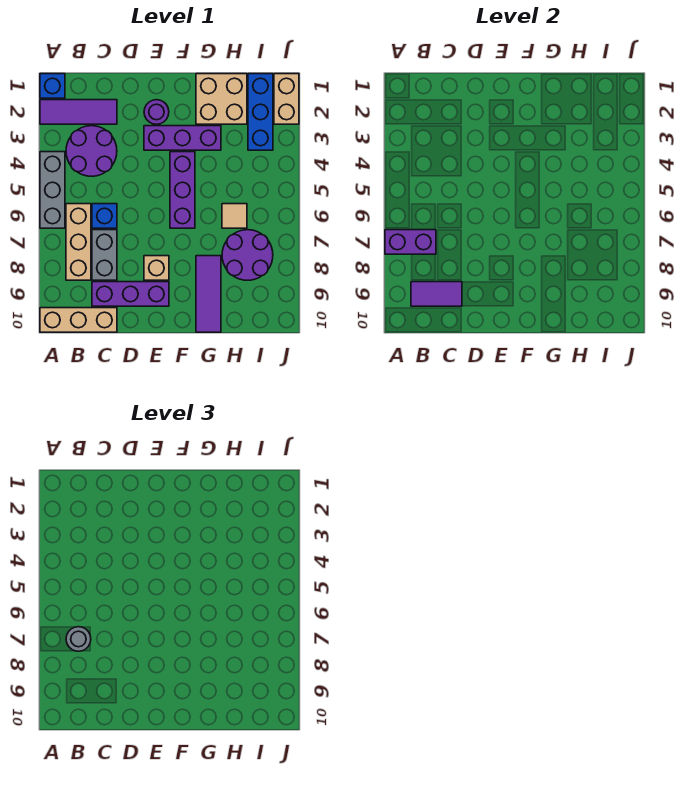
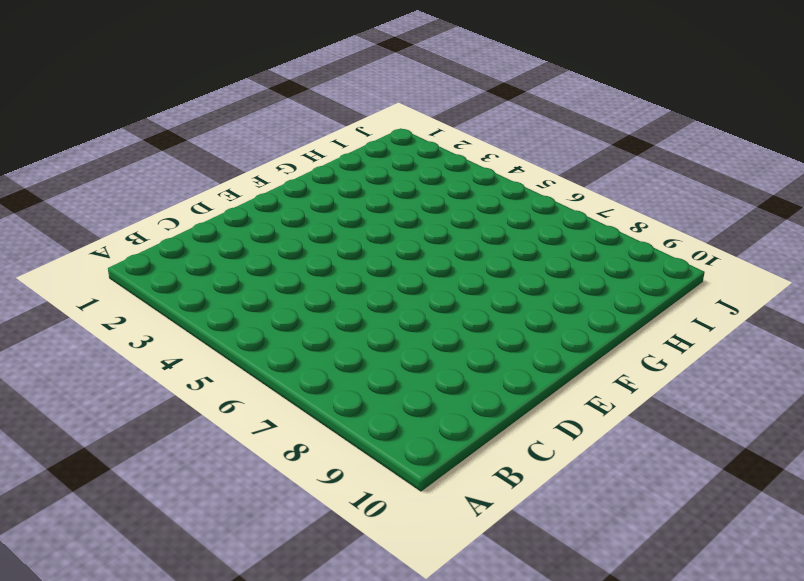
none -> blue brick A1 level 1
none -> purple tile A2:C2 level 1
none -> grey brick A4:A6 level 1

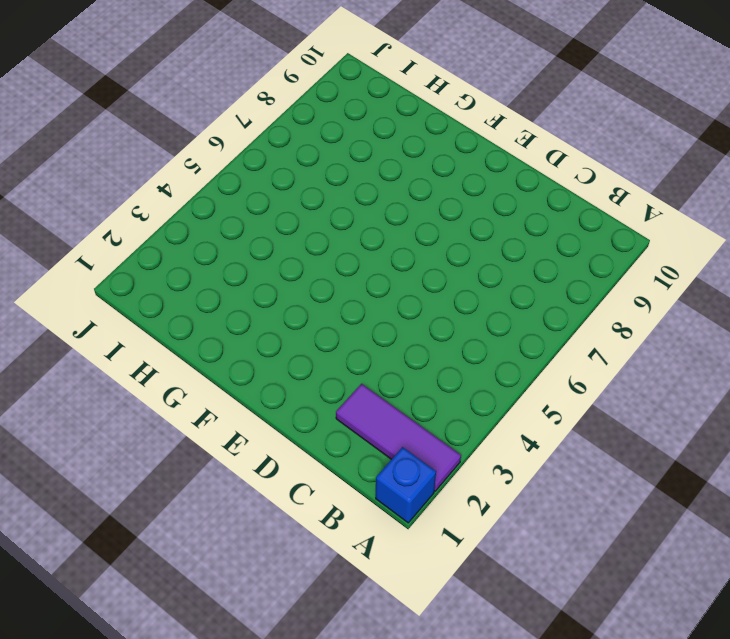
none -> grey brick A4:A6 level 1
none -> tan brick A10:C10 level 1
none -> purple round brick B3:C4 level 1

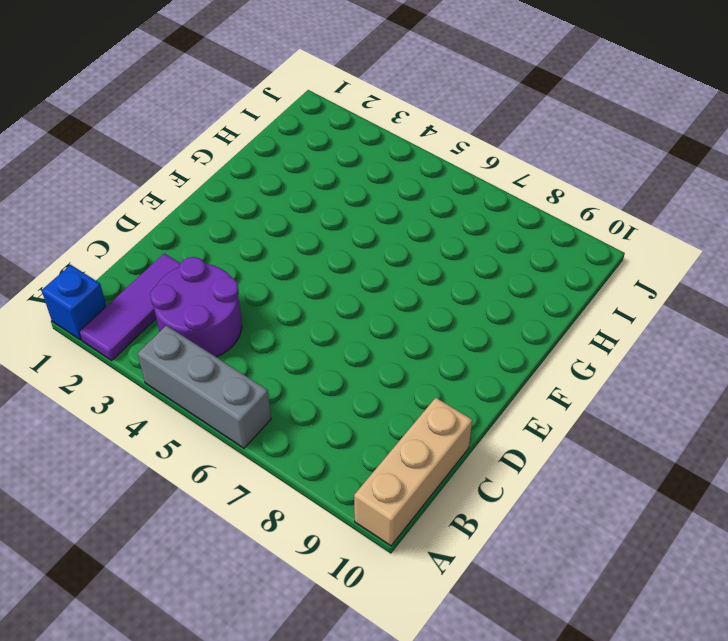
none -> tan brick B6:B8 level 1
none -> blue brick C6 level 1
none -> grey brick C7:C8 level 1

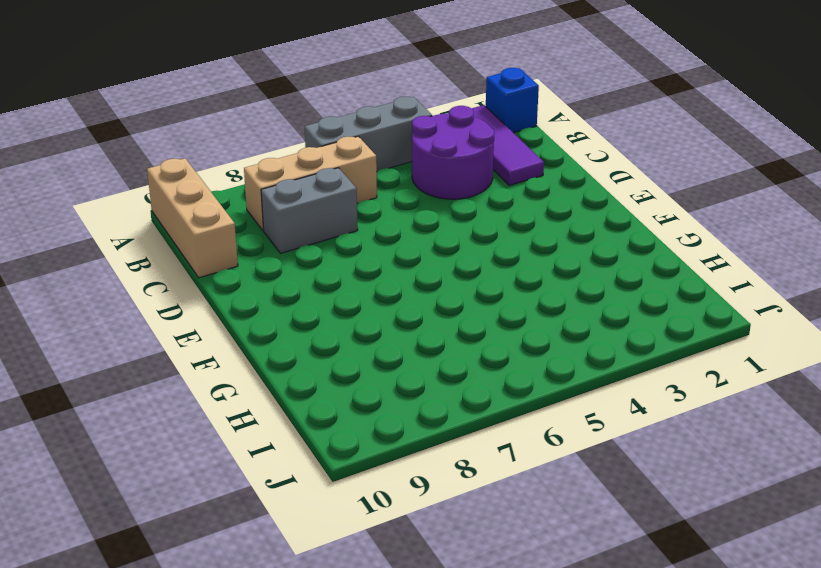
none -> blue brick C6 level 1
none -> purple brick C9:E9 level 1
none -> purple round brick E2 level 1

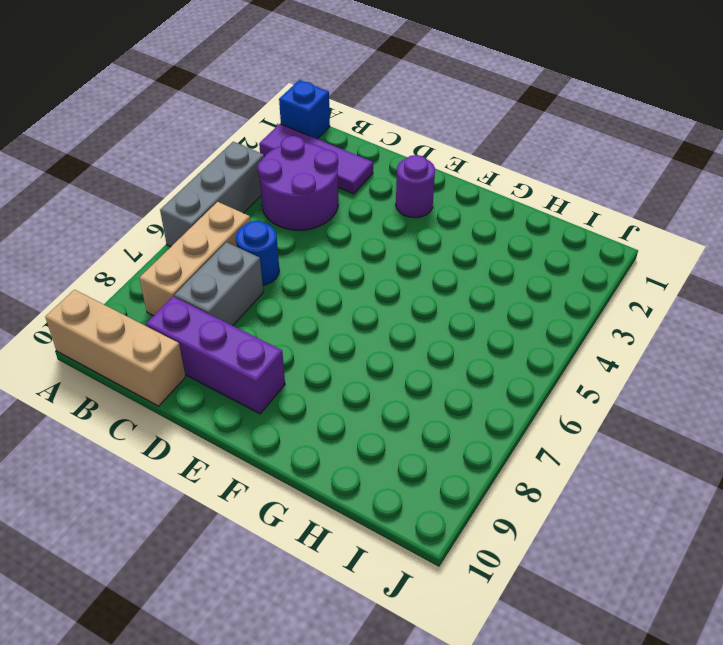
blue round brick C6 level 1 -> blue brick C6 level 1
none -> purple brick E3:G3 level 1
none -> tan brick E8 level 1
none -> purple brick F4:F6 level 1

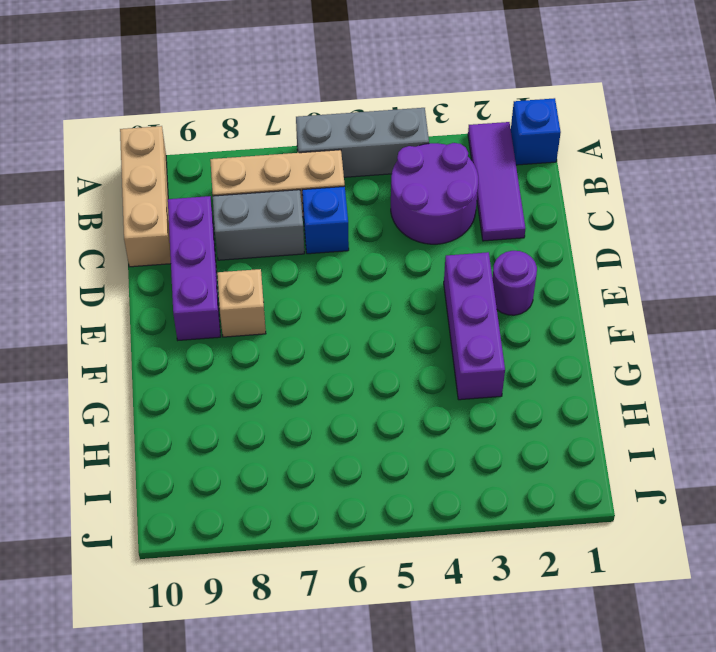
none -> purple brick F4:F6 level 1
none -> tan brick G1:H2 level 1
none -> purple tile G8:G10 level 1

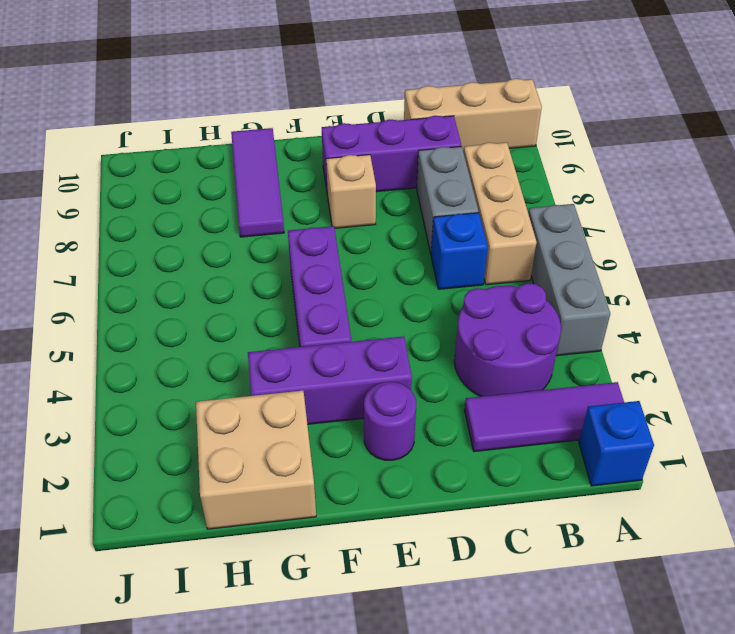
none -> tan tile H6 level 1
none -> purple round brick H7:I8 level 1
none -> blue brick I1:I3 level 1

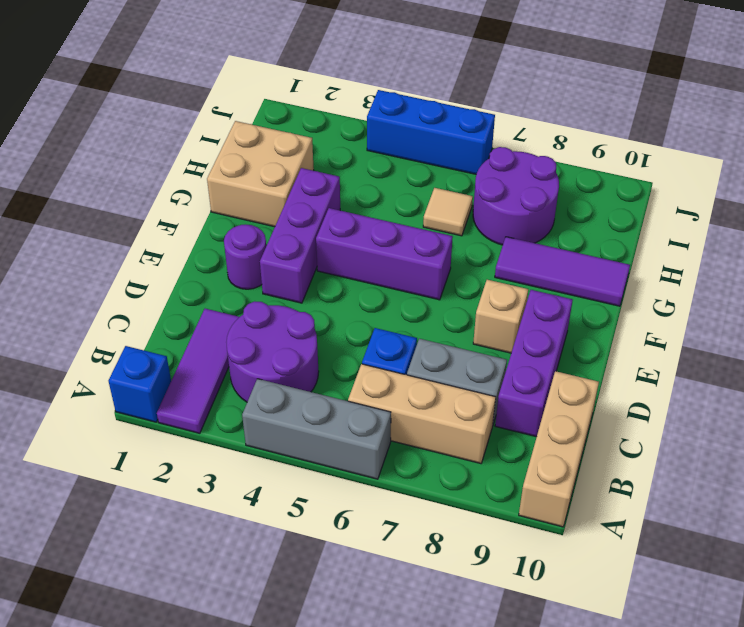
blue brick J4:J6 level 1 -> blue brick I1:I3 level 1
none -> tan brick J1:J2 level 1
none -> purple brick A7:B7 level 2
none -> purple tile B9:C9 level 2

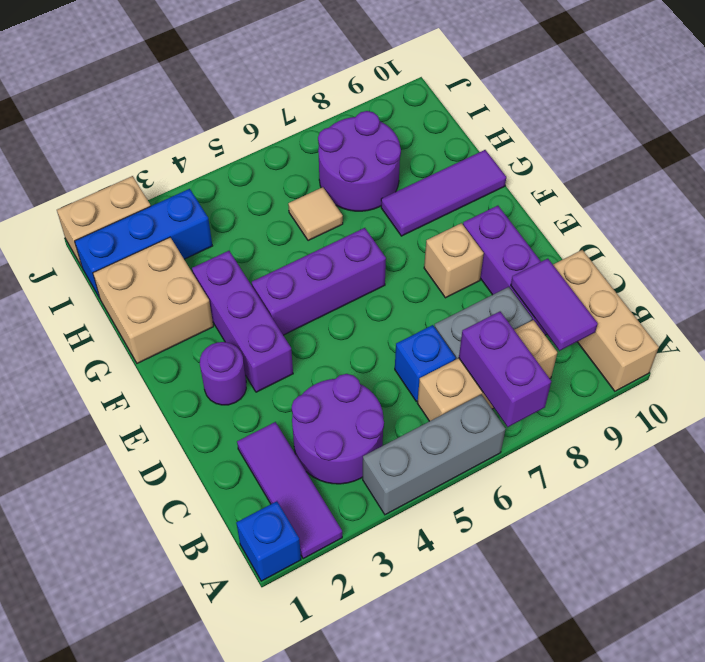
none -> grey round brick B7 level 3

